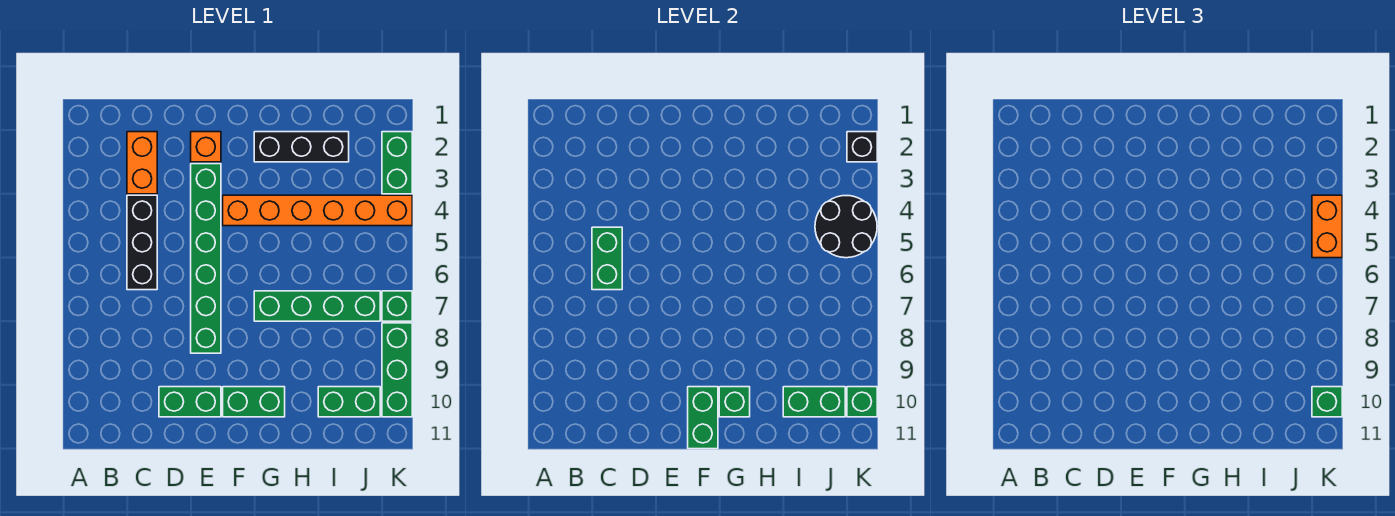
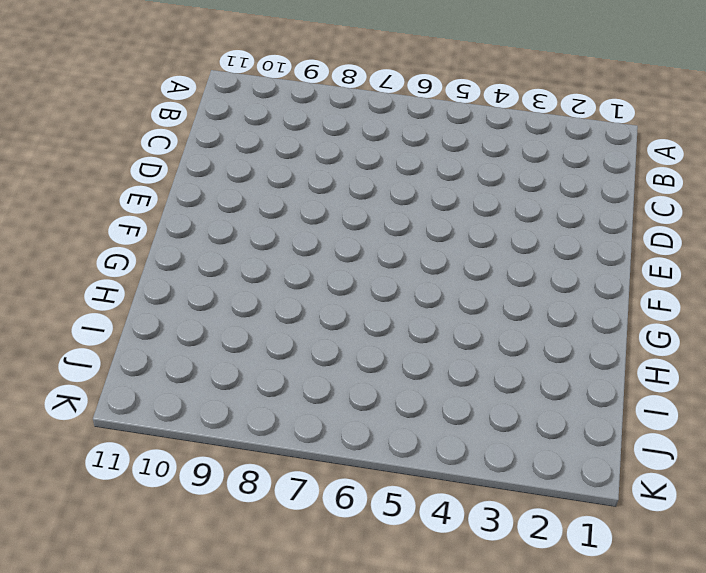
none -> orange brick C2:C3 level 1
none -> black brick C4:C6 level 1
none -> green brick D10:E10 level 1

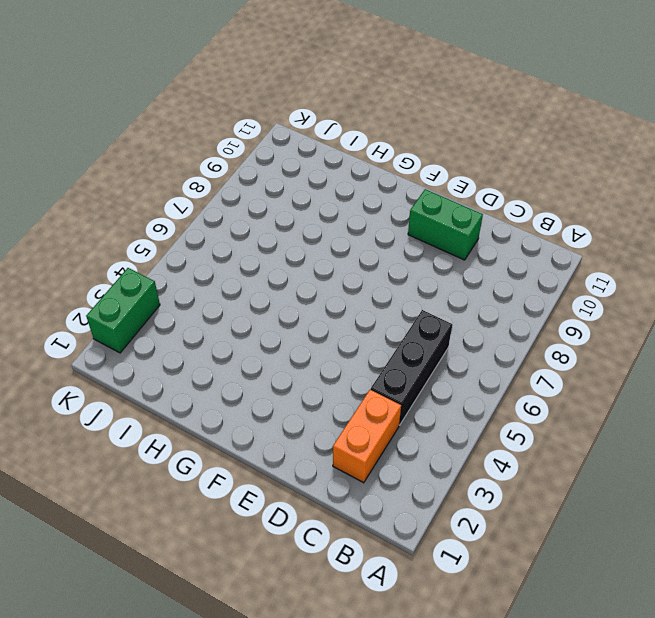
none -> orange brick E2 level 1
none -> green brick E3:E8 level 1
none -> orange brick F4:K4 level 1

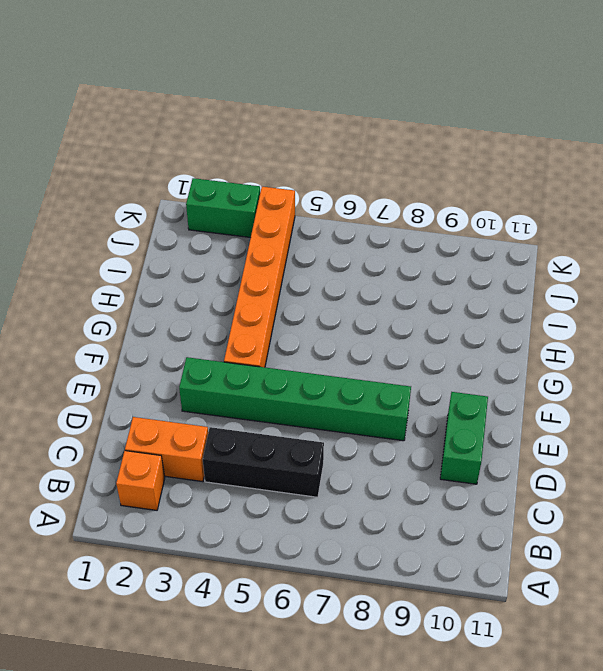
orange brick B2 level 1 -> orange brick E2 level 1
none -> green brick F10:G10 level 1
none -> black brick G2:I2 level 1
none -> green brick G7:J7 level 1

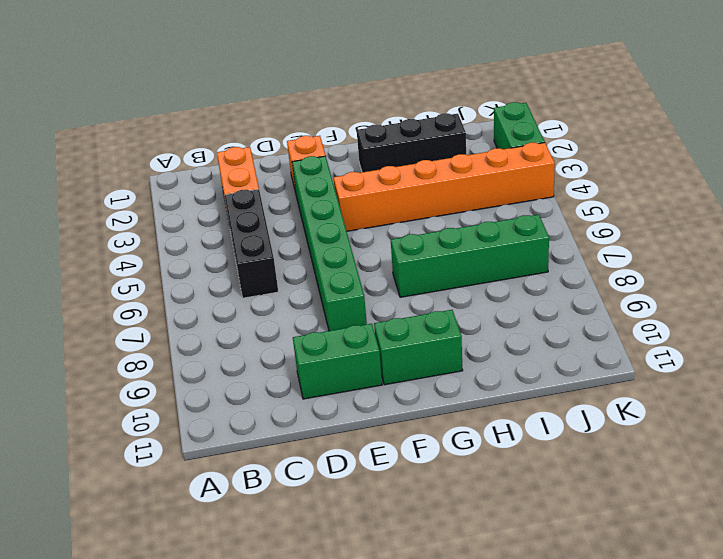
none -> green brick I10:J10 level 1
none -> green brick K7 level 1
none -> green brick K8:K10 level 1

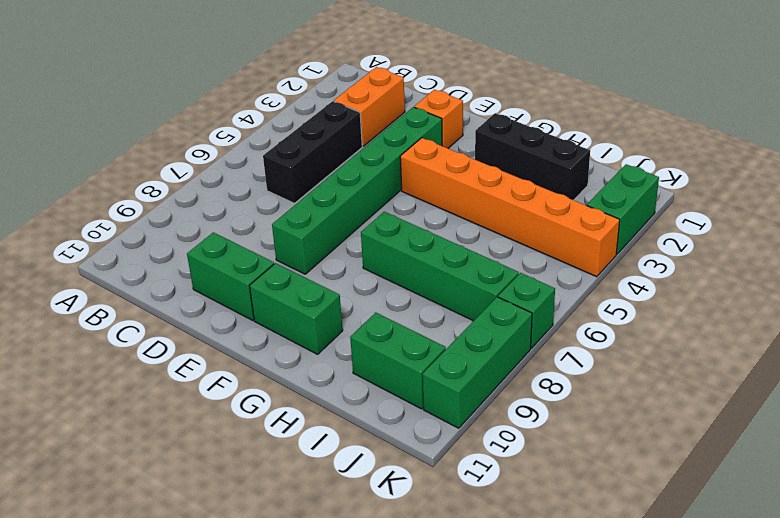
none -> green brick C5:C6 level 2
none -> green brick F10:F11 level 2
none -> green brick G10 level 2

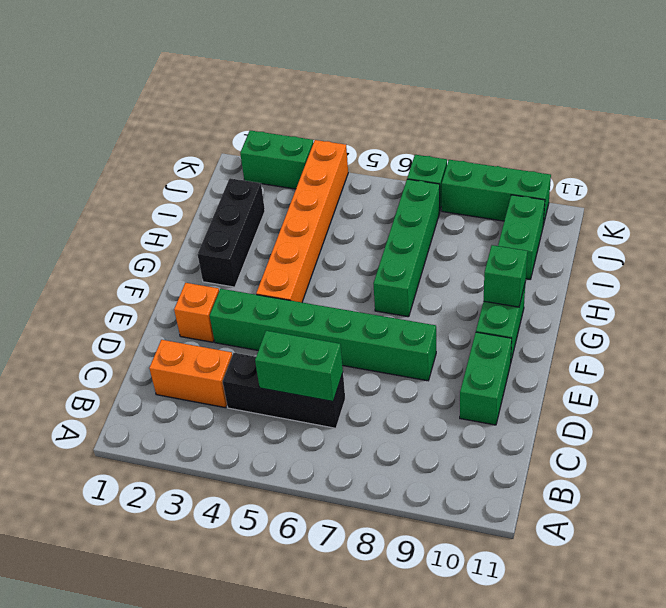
none -> green brick F10:F11 level 2
none -> green brick I10:J10 level 2
none -> black round brick J4:K5 level 2

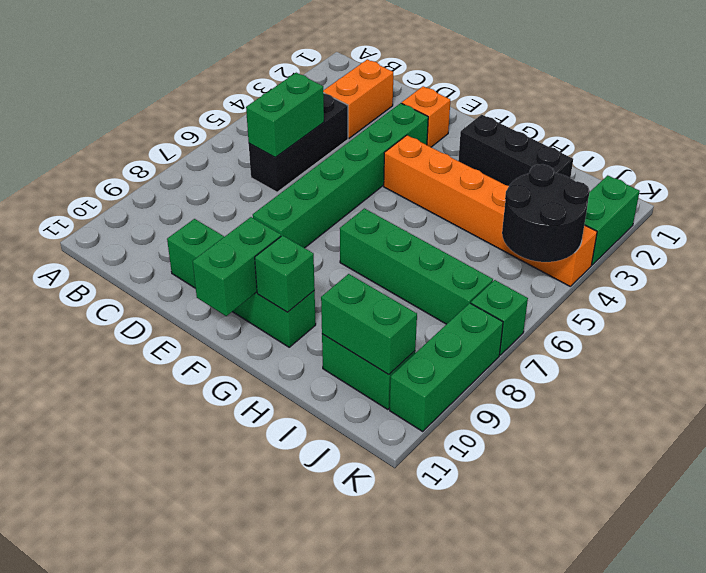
none -> black brick K2 level 2
none -> green brick K10 level 2
none -> orange brick K4:K5 level 3

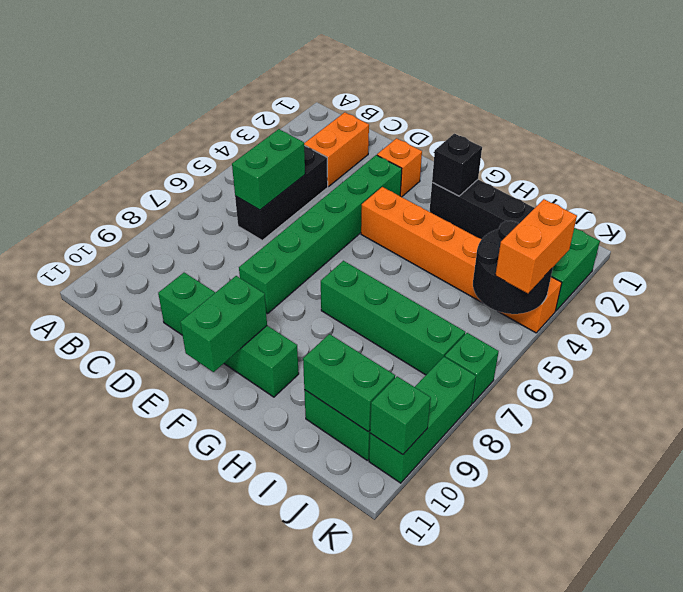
black brick G2 level 2 -> black brick K2 level 2
none -> green brick G10 level 2
none -> green brick K10 level 3

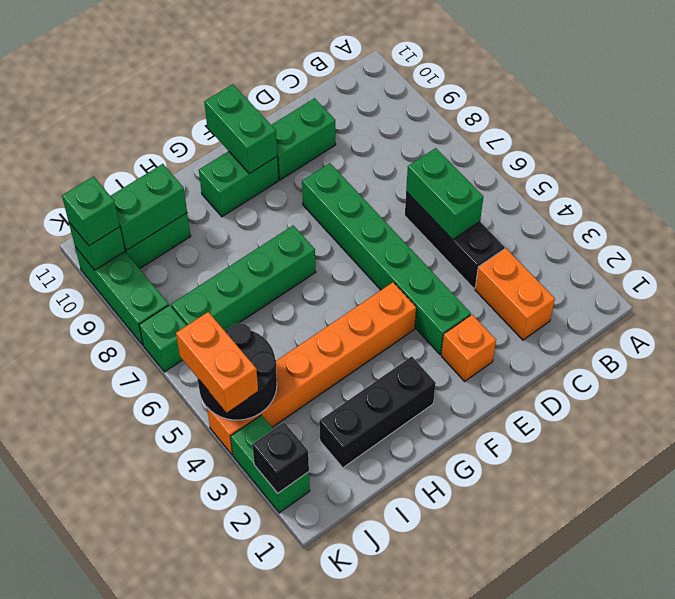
none -> green brick G10 level 2

